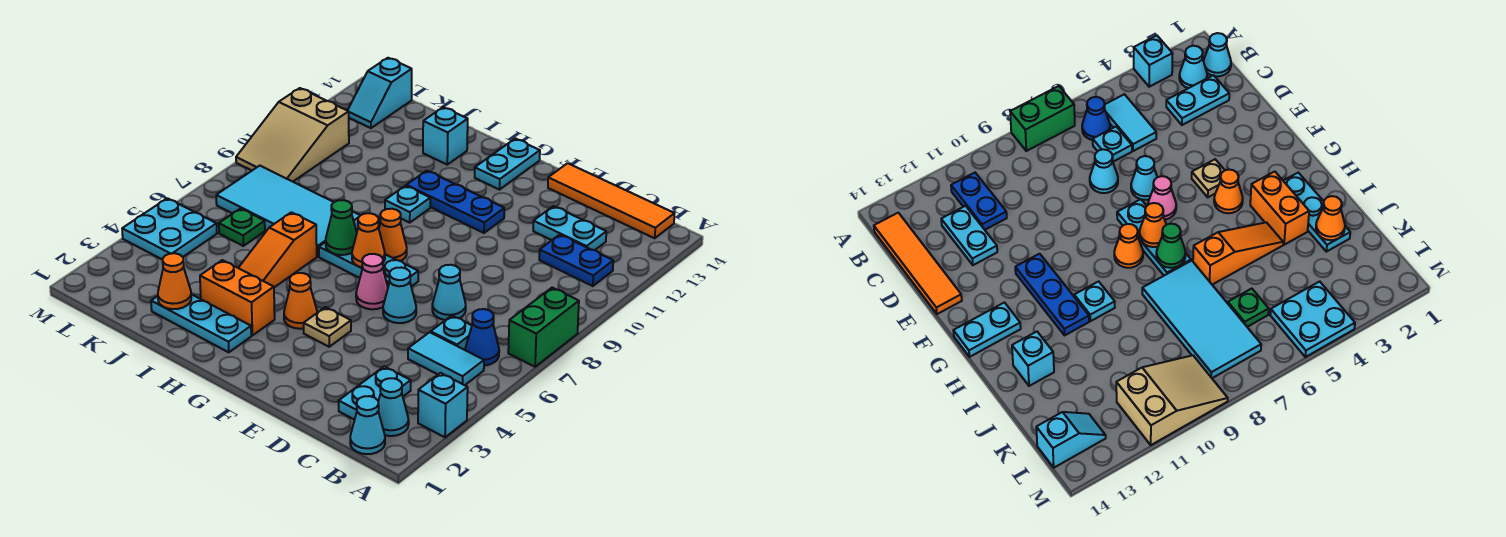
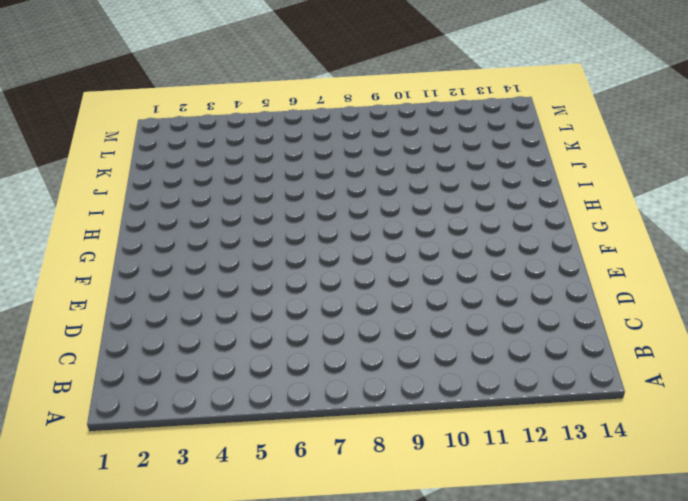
none -> cyan brick A3 level 1
none -> green brick A7:A8 level 1
none -> cyan cone B1 level 1
none -> cyan cone B2 level 1

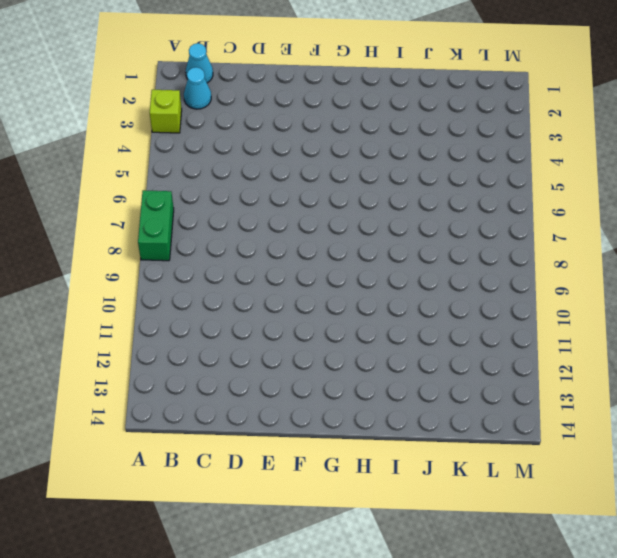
lime brick A3 level 1 -> cyan brick A3 level 1
none -> cyan tile B5:C5 level 1
none -> blue cone B6 level 1
none -> blue plate B11:C11 level 1
none -> orange tile B14:E14 level 1

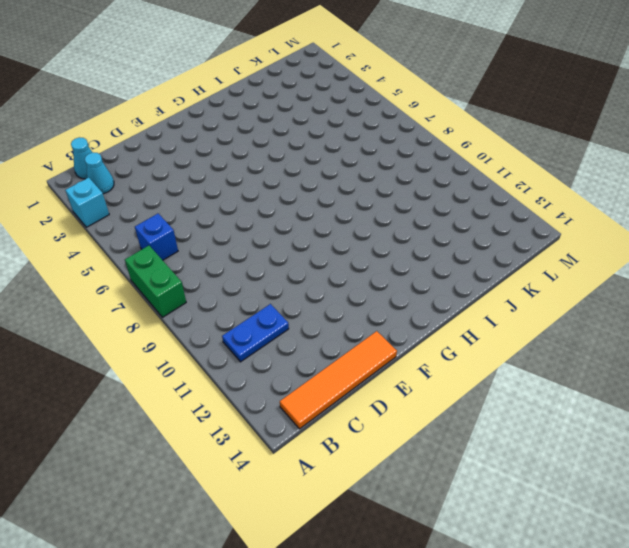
blue brick B6 level 1 -> blue cone B6 level 1
none -> cyan tile B5:C5 level 1
none -> cyan plate C2:C3 level 1
none -> cyan plate C6 level 1
none -> cyan plate C12:D12 level 1

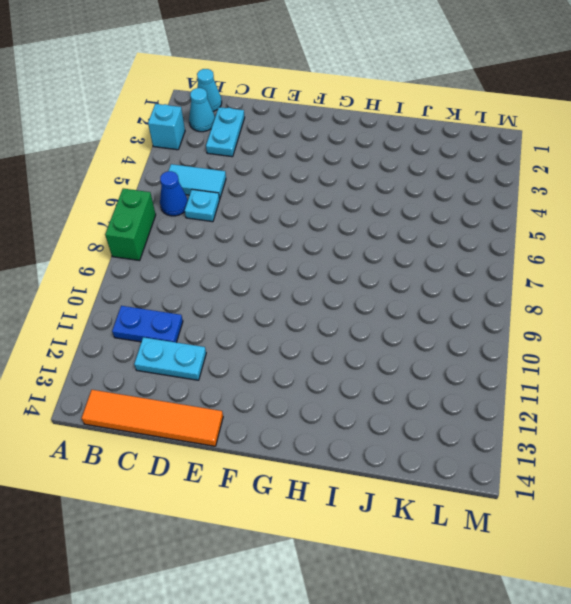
none -> cyan cone D7 level 1
none -> cyan cone E6 level 1
none -> tan plate F4 level 1
none -> pink cone F6 level 1

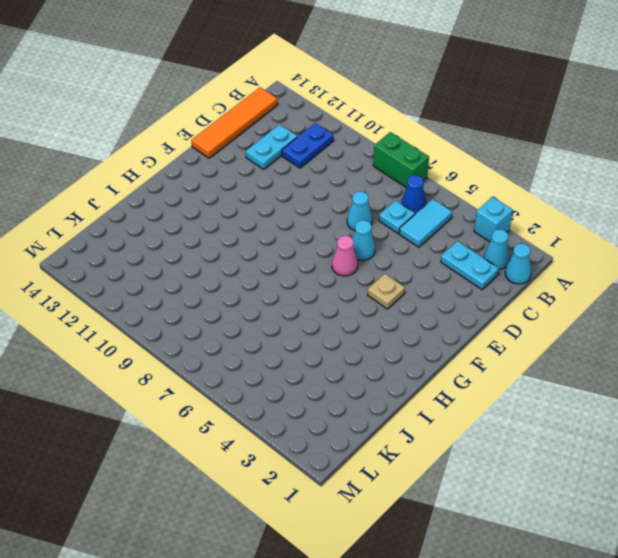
none -> cyan plate F7:H7 level 1
none -> blue plate F11:H11 level 1
none -> orange cone G4 level 1
none -> orange cone G8 level 1

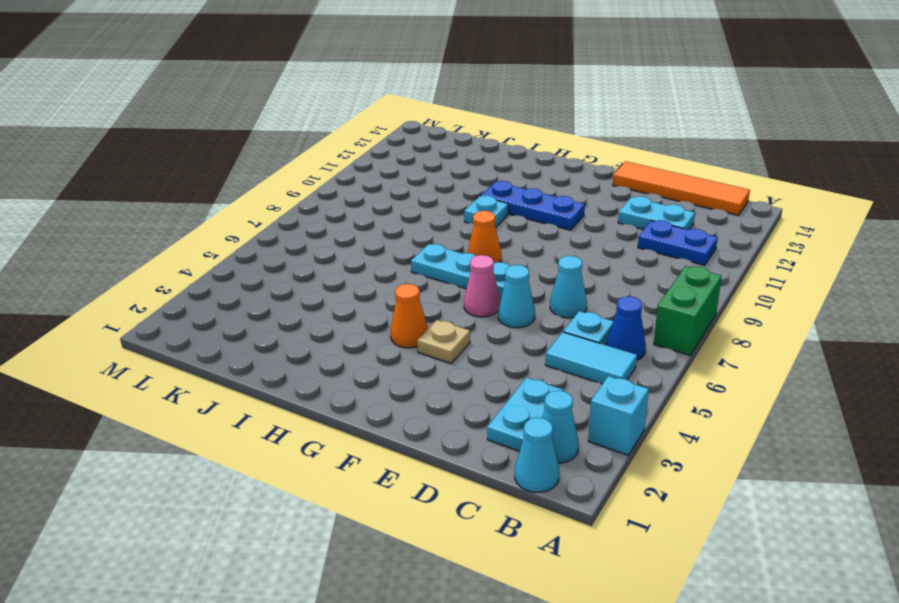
none -> cyan plate G13:G14 level 1
none -> cyan plate H2:J2 level 1
none -> orange brick H3:I3 level 1
none -> orange slope I4:I6 level 1 top 6

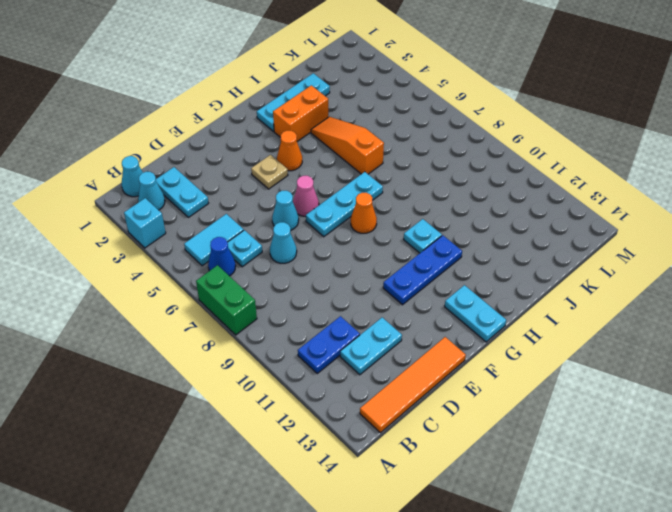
none -> cyan tile I7:L8 level 1
none -> cyan brick I13 level 1
none -> green plate K6 level 1
none -> cyan plate L4:M5 level 1

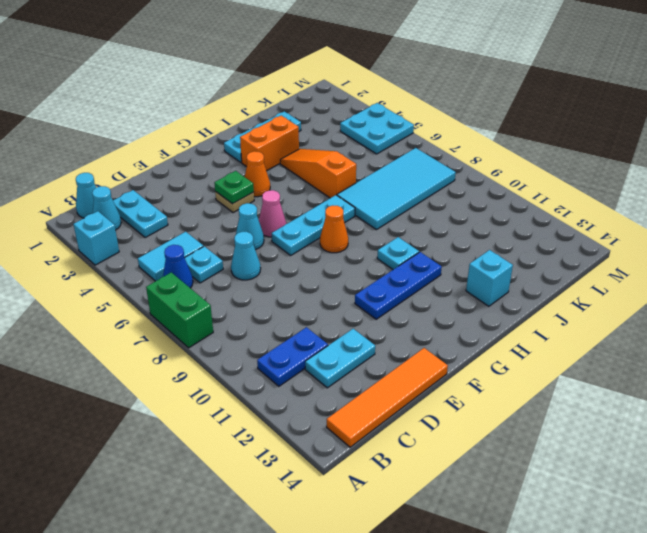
green plate F4 level 2 -> green plate K6 level 1
none -> cyan plate G13:G14 level 1
none -> tan slope L9:M11 level 1 top 11
none -> cyan slope L13:L14 level 1 top 14
none -> orange cone G7 level 2

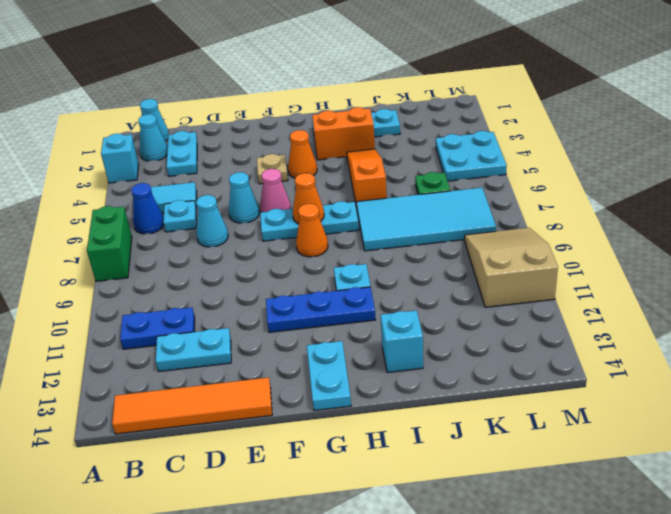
none -> cyan slope L13:L14 level 1 top 14
none -> green cone H7 level 2
none -> orange cone J2 level 2

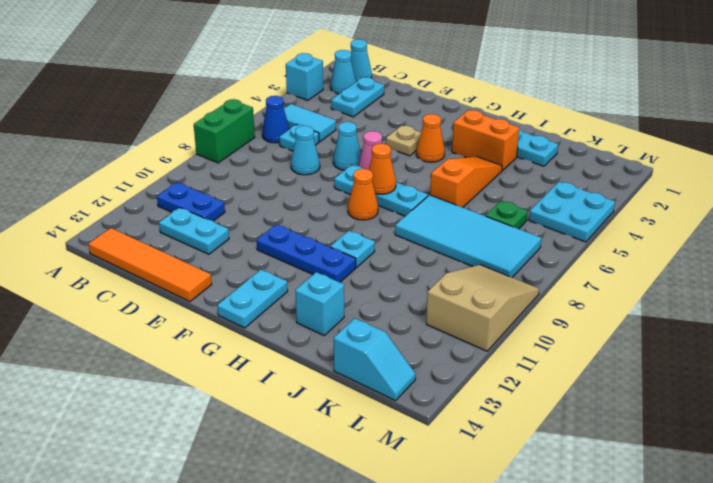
cyan slope K14:L14 level 1 top K -> cyan slope L13:L14 level 1 top 14
none -> green cone H7 level 2
none -> orange cone J2 level 2

